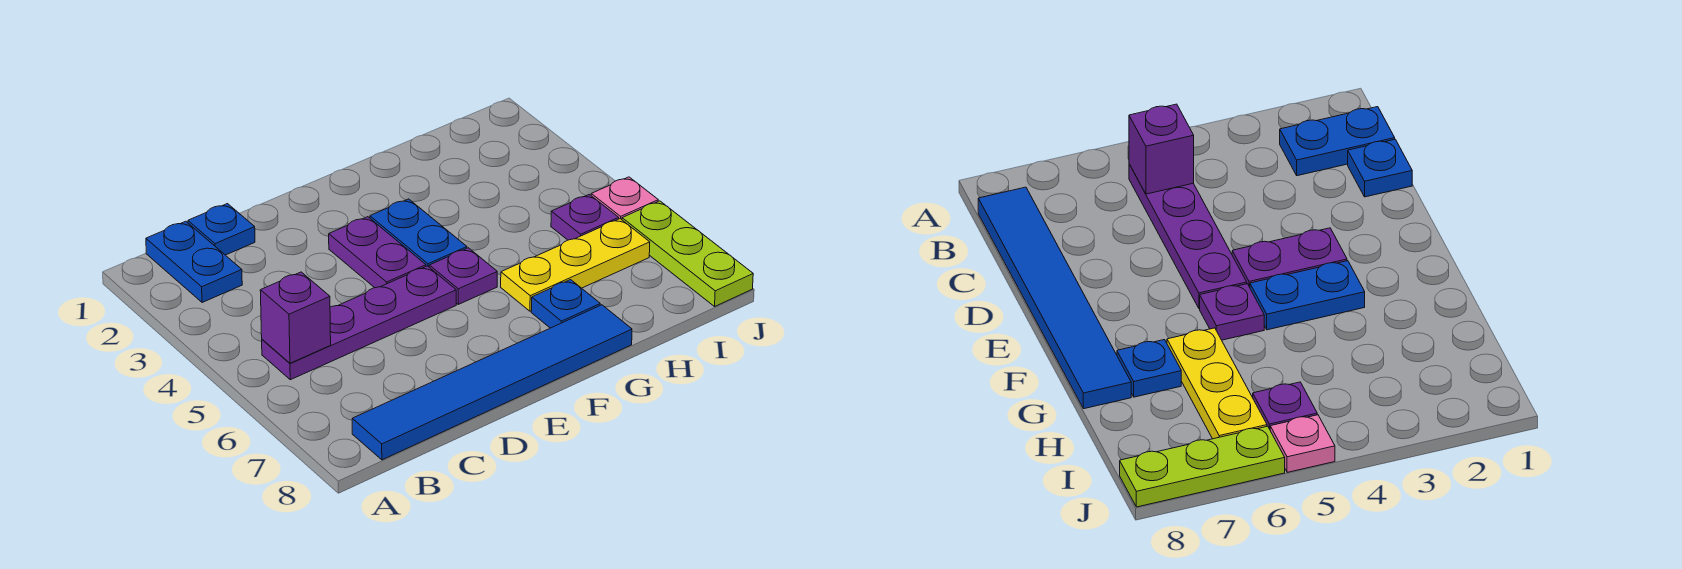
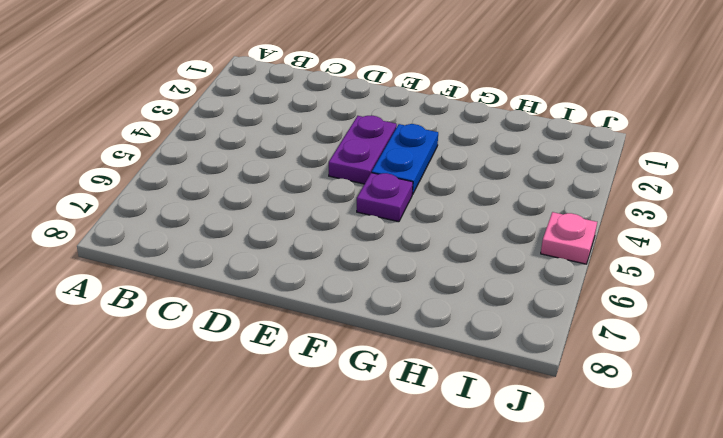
none -> blue plate B1:B2 level 1
none -> purple plate B5:E5 level 1
none -> blue tile B8:G8 level 1

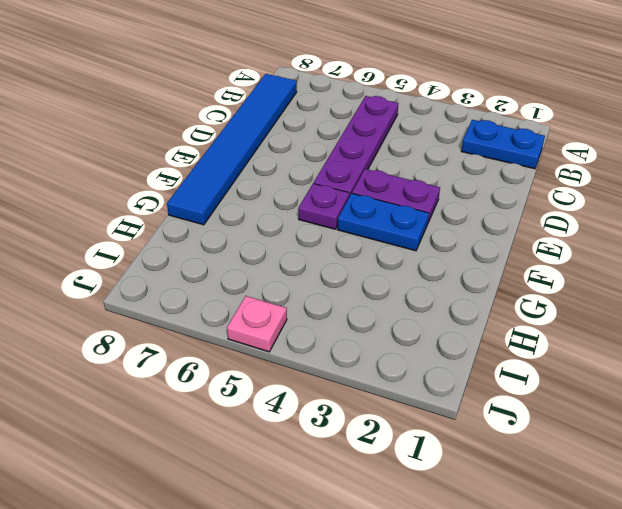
none -> blue plate C1 level 1
none -> yellow plate G6:I6 level 1
none -> blue plate G7 level 1

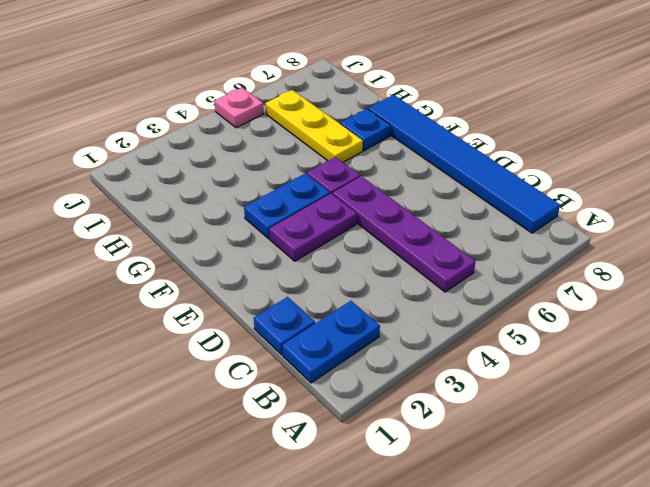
none -> purple plate I5 level 1
none -> lime plate J6:J8 level 1
none -> purple brick B5 level 2

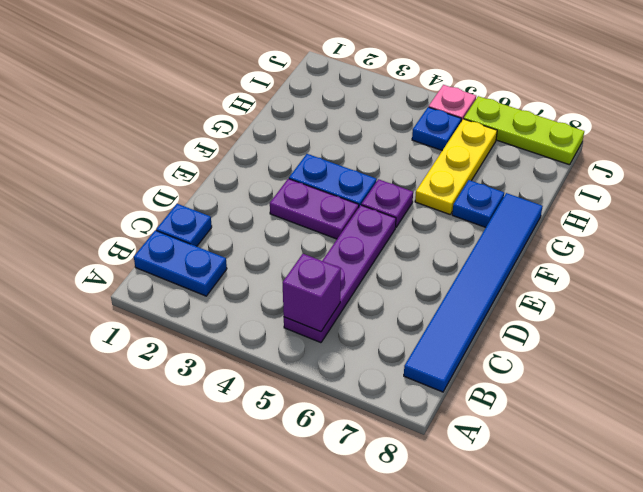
blue plate I5 level 1 -> purple plate I5 level 1

